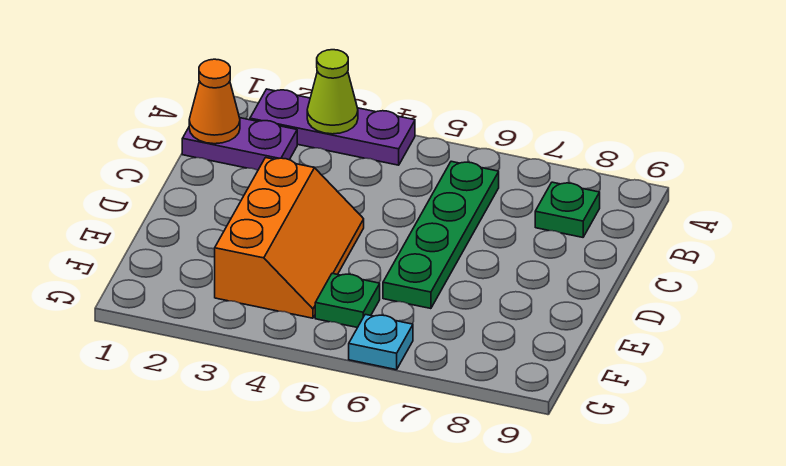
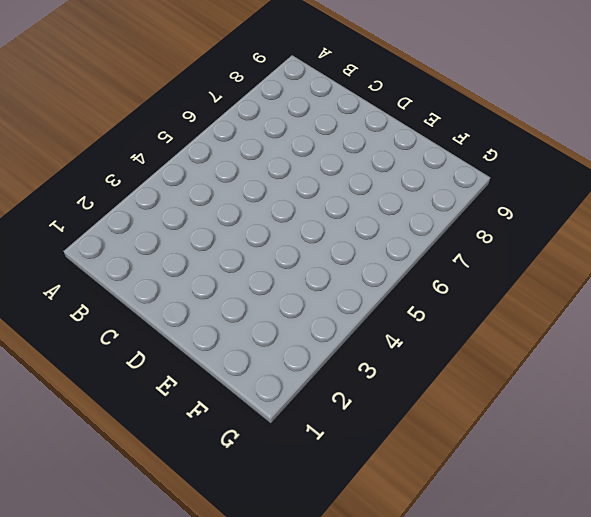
none -> purple plate A2:A4 level 1
none -> purple plate B1:B2 level 1

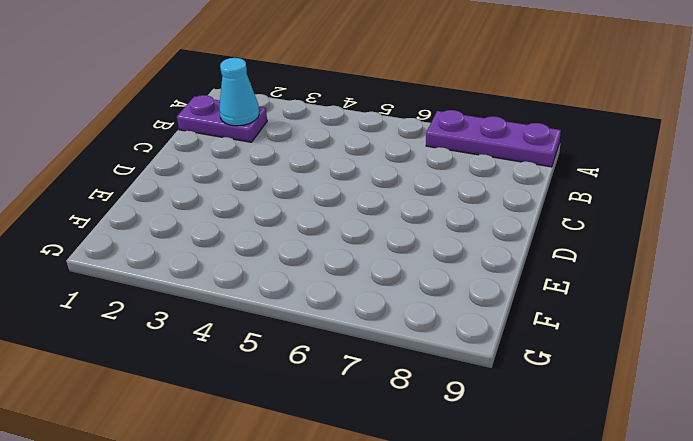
purple plate A7:A9 level 1 -> purple plate A2:A4 level 1
cyan cone B2 level 2 -> none
none -> green plate B6:E6 level 1
none -> green plate B8 level 1

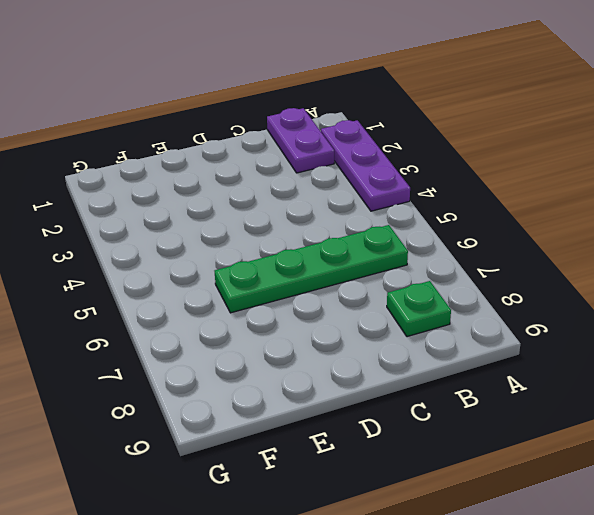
none -> orange slope D3:F4 level 1 top 3
none -> green plate F5 level 1

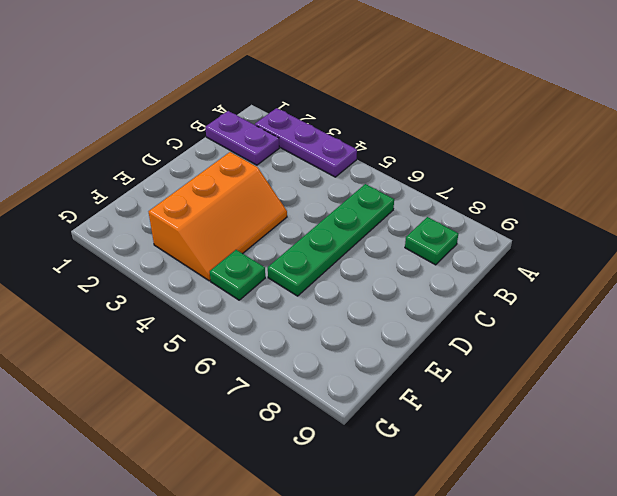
none -> cyan plate G6 level 1
none -> lime cone A3 level 2

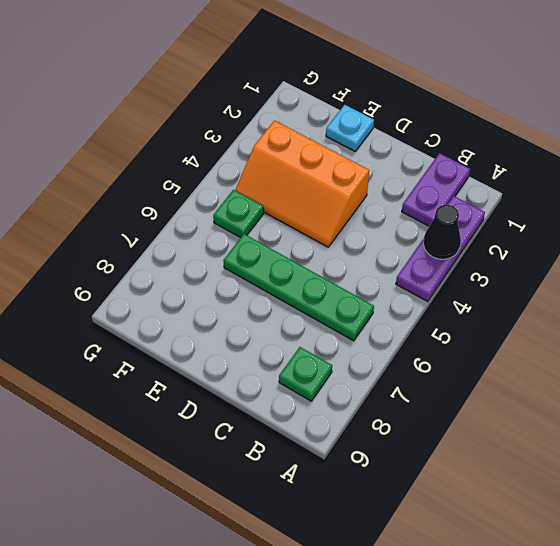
black cone A3 level 2 -> lime cone A3 level 2
cyan plate E1 level 1 -> cyan plate G6 level 1
none -> orange cone B1 level 2

